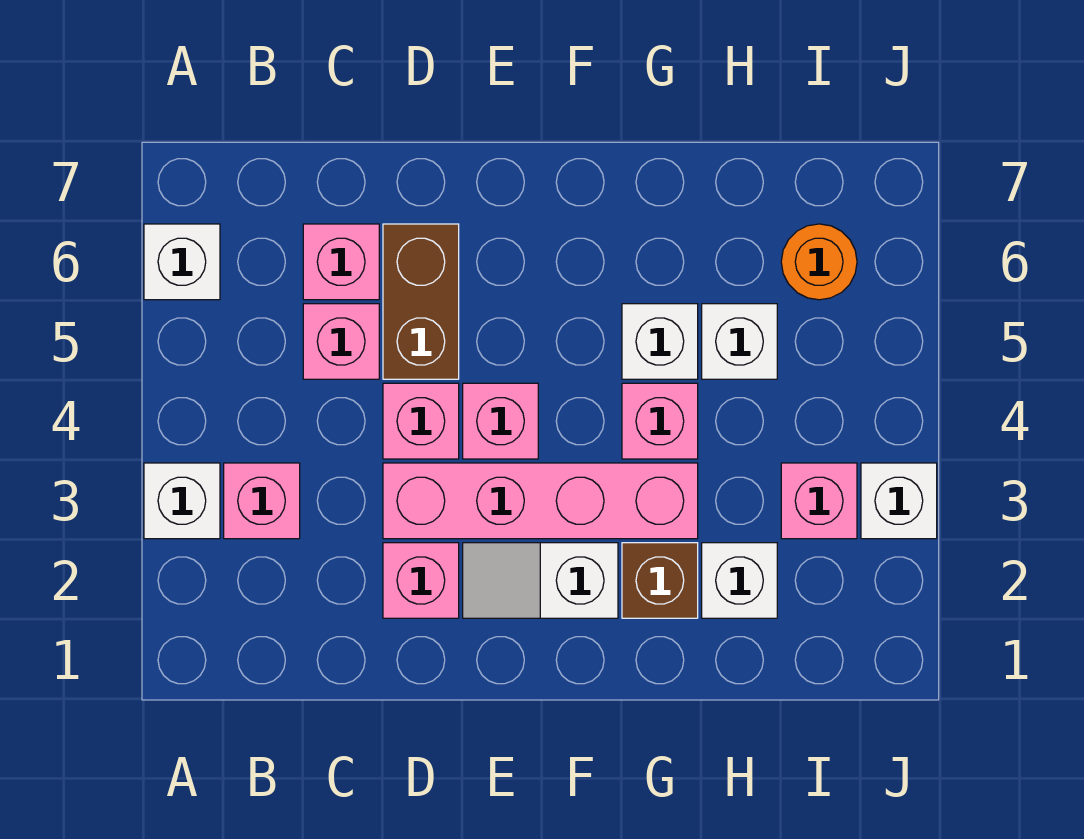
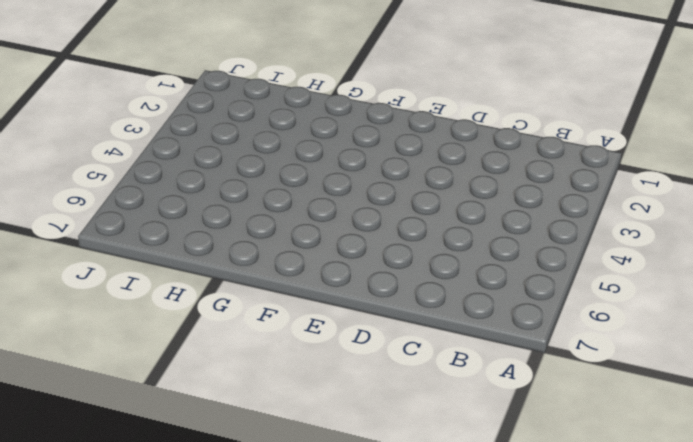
none -> white brick A3 level 1
none -> white brick A6 level 1
none -> pink brick B3 level 1

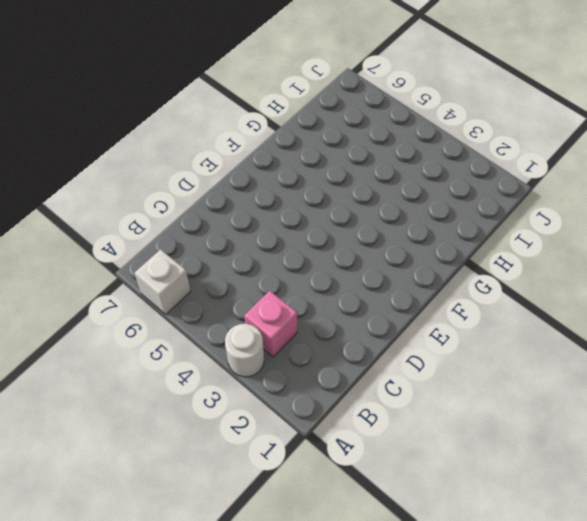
white round brick A3 level 1 -> white brick A3 level 1
none -> pink brick C5 level 1
none -> pink brick C6 level 1
none -> pink brick D2 level 1

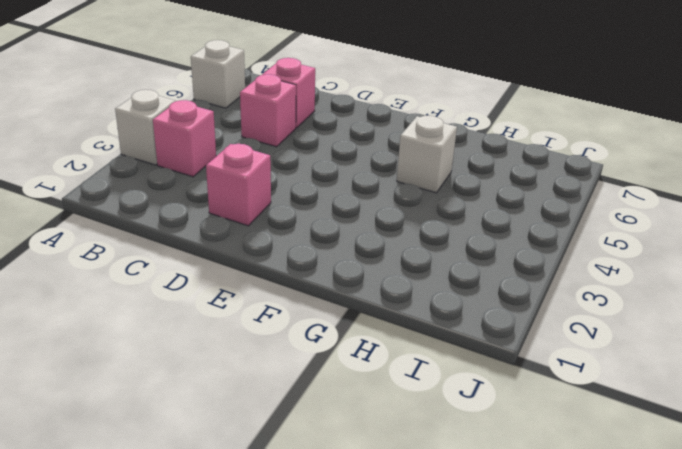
none -> pink brick D3:G3 level 1
none -> pink brick D4 level 1
none -> brown brick D5:D6 level 1

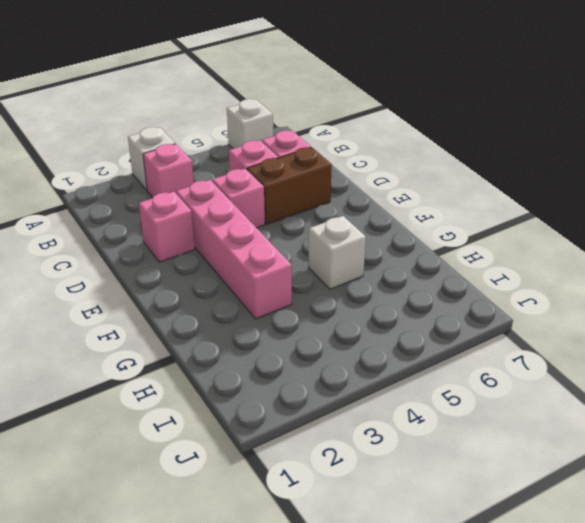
none -> white slope E2:F2 level 1 top F
none -> pink brick E4 level 1
none -> brown brick G2 level 1

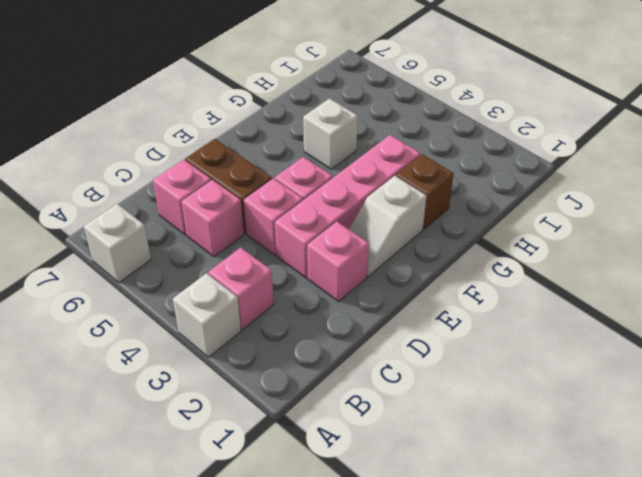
none -> pink brick G4 level 1
none -> white brick H2 level 1
none -> white brick H5 level 1

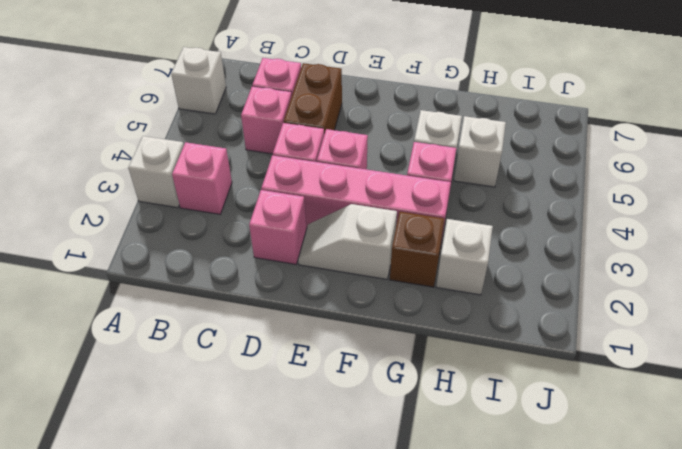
none -> pink brick I3 level 1
none -> orange round brick I6 level 1
none -> white brick J3 level 1

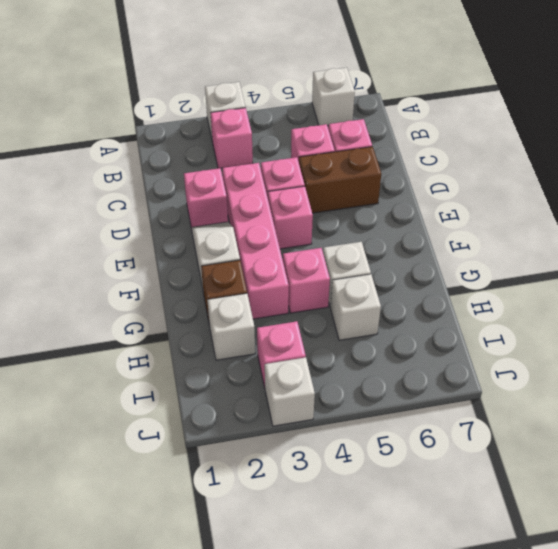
none -> orange round brick I6 level 1

